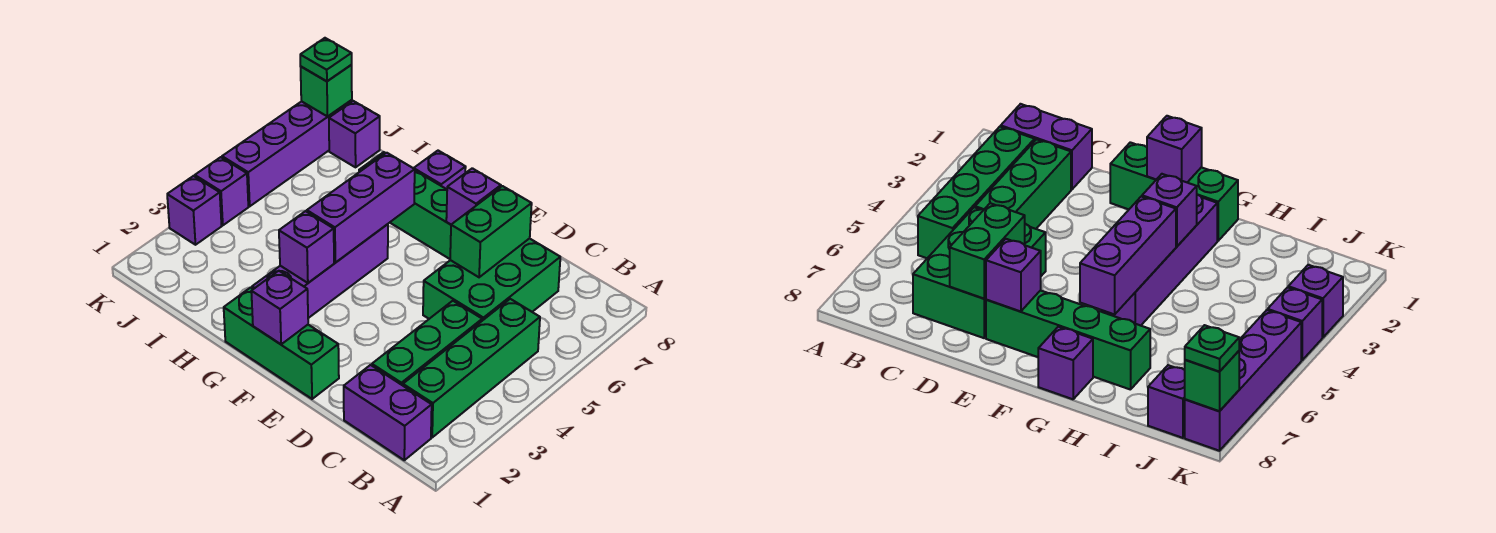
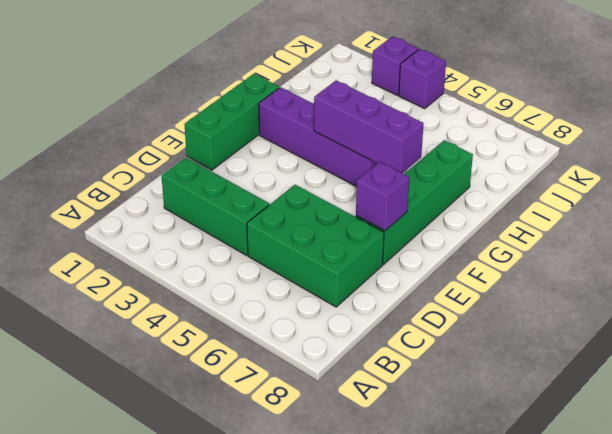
none -> purple brick B1:C1 level 1
none -> green brick B2:B5 level 1
none -> purple brick G8 level 1

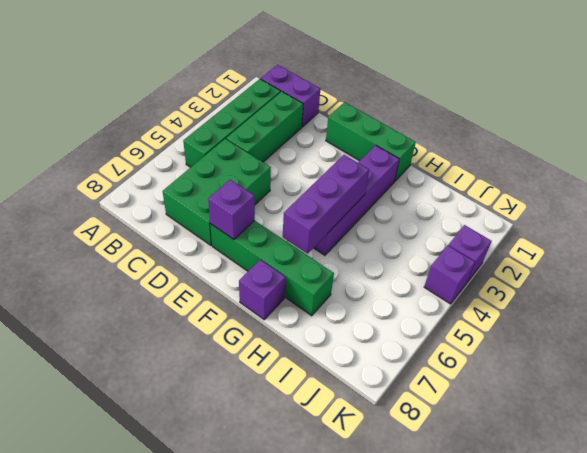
none -> purple brick J8 level 1
none -> purple brick K5:K8 level 1
none -> green brick D6:D7 level 2

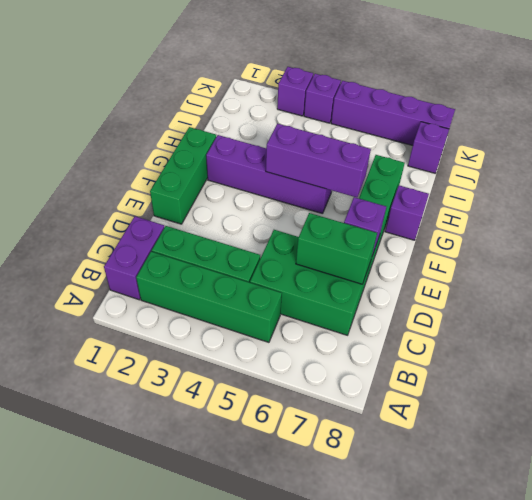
none -> purple brick F1 level 2
none -> purple brick G3 level 2
none -> green brick K8 level 2

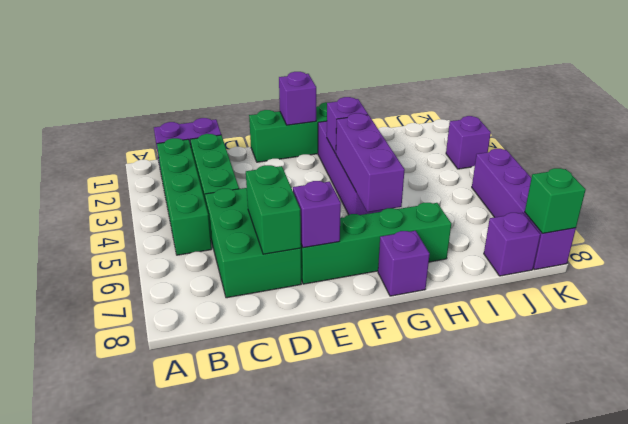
none -> purple brick K4 level 1
none -> green plate K8 level 3

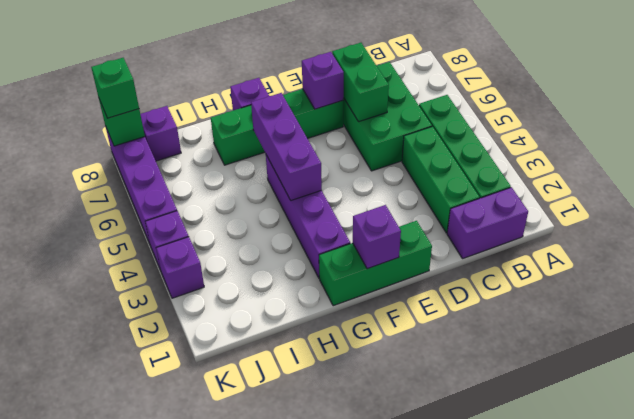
green brick K8 level 3 -> green plate K8 level 3
none -> purple brick G3 level 2

